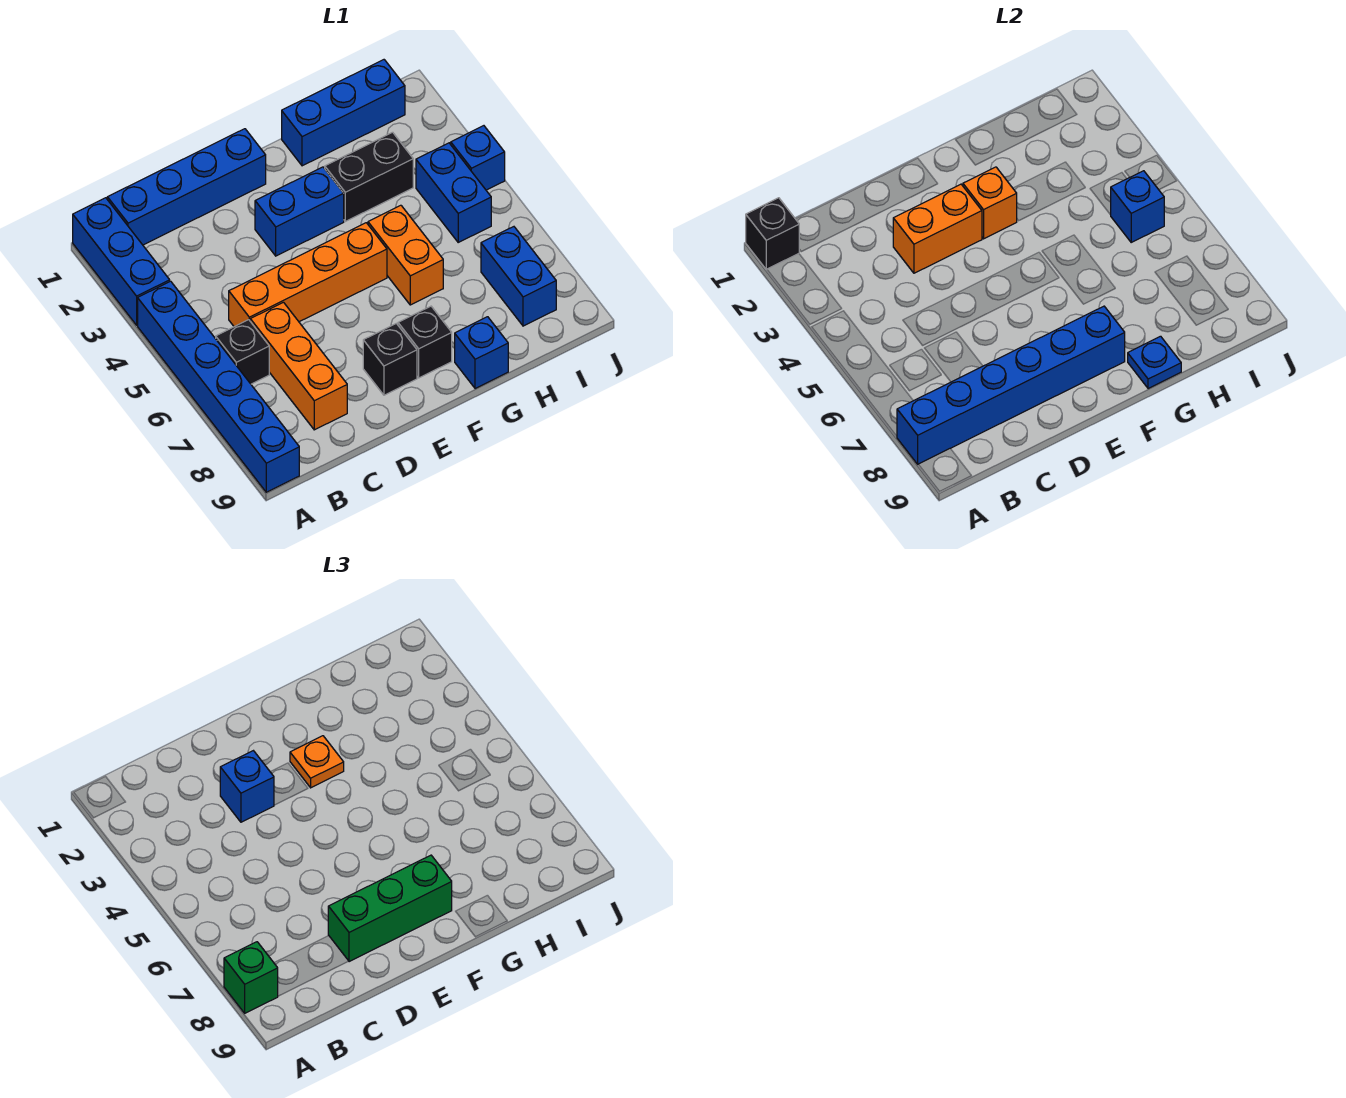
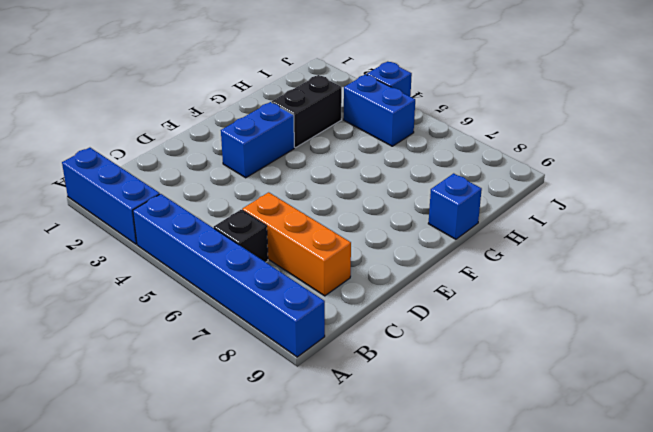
none -> blue brick B1:E1 level 1
none -> orange brick C5:F5 level 1
none -> black brick E8 level 1

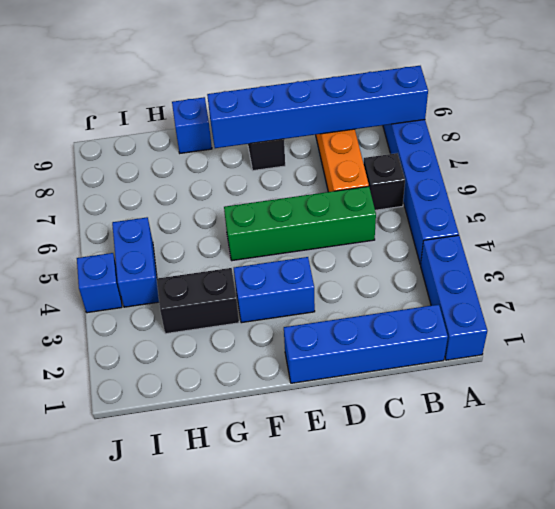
green brick C5:F5 level 1 -> orange brick C5:F5 level 1
none -> black brick F8 level 1
none -> blue brick G1:I1 level 1
none -> orange brick G5:G6 level 1

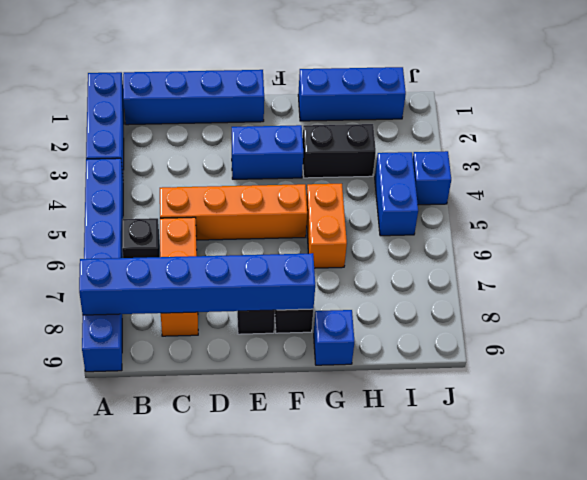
none -> blue brick I7:I8 level 1
none -> black brick A1 level 2
none -> orange brick D3:E3 level 2

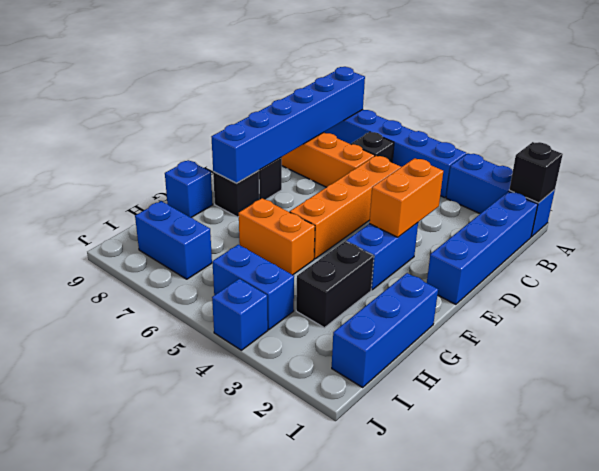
none -> orange brick F3 level 2
none -> blue plate G9 level 2
none -> blue brick I5 level 2

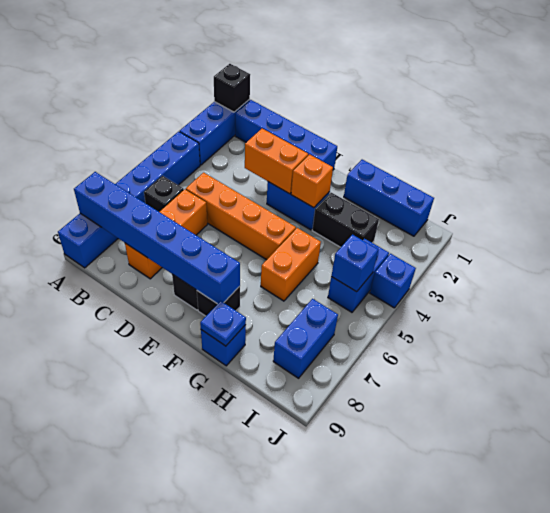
none -> green brick A8 level 3
none -> blue brick D3 level 3
none -> green brick D8:F8 level 3

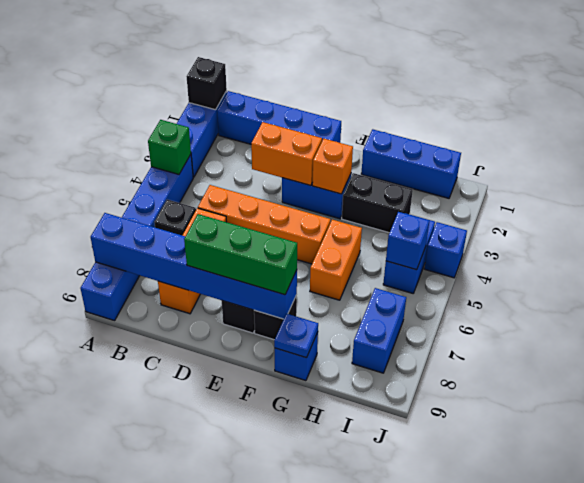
green brick A4 level 2 -> green brick A8 level 3
none -> blue brick D3 level 3
none -> orange plate F3 level 3

